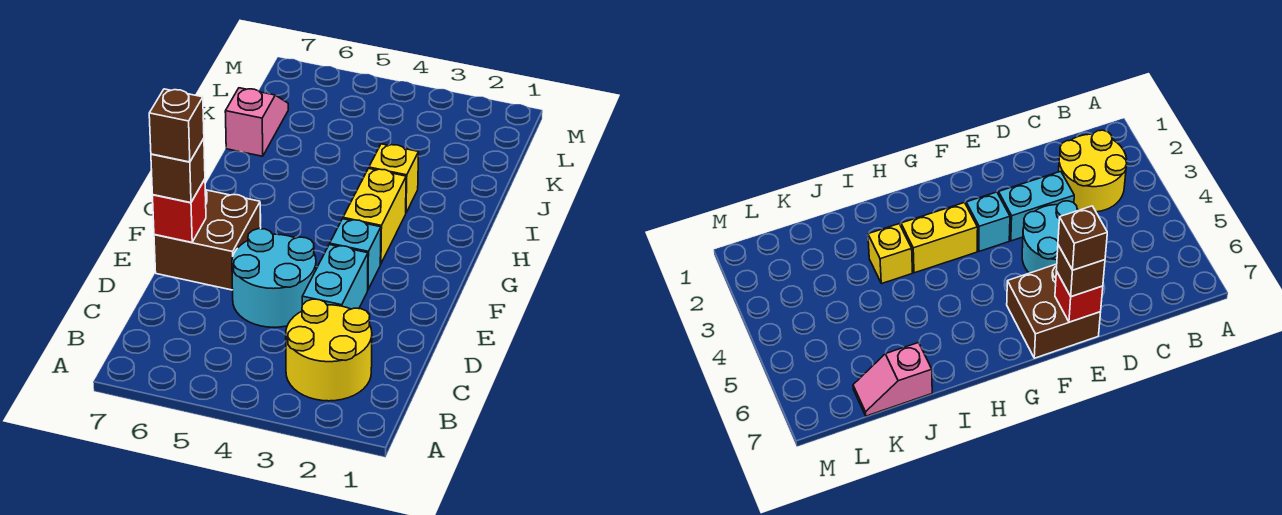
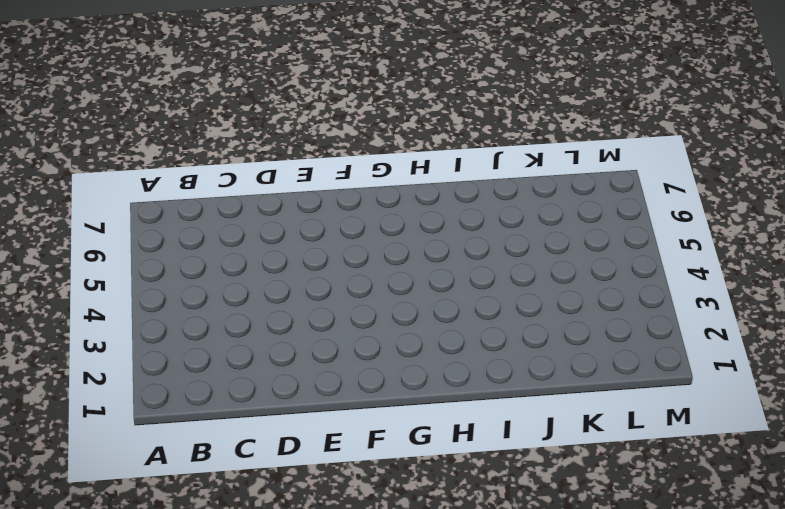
none -> yellow round brick B2:C3 level 1
none -> cyan brick D3:E3 level 1

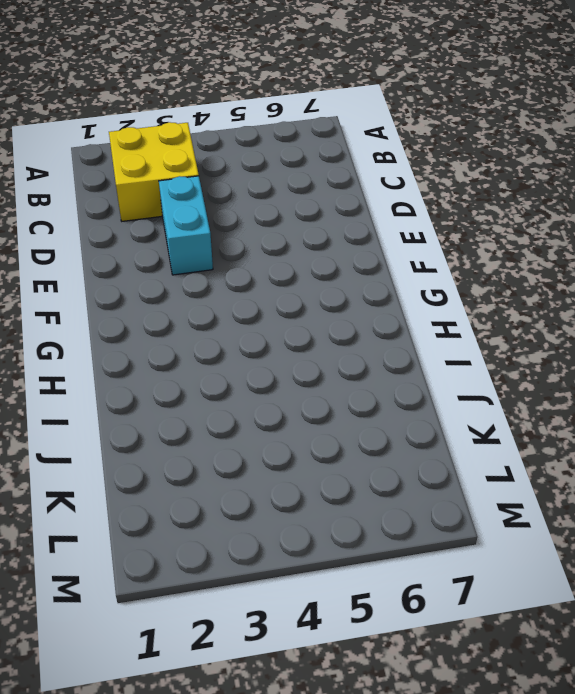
yellow brick B2:C3 level 1 -> yellow round brick B2:C3 level 1
none -> cyan round brick D4:E5 level 1
none -> brown brick E6:F7 level 1

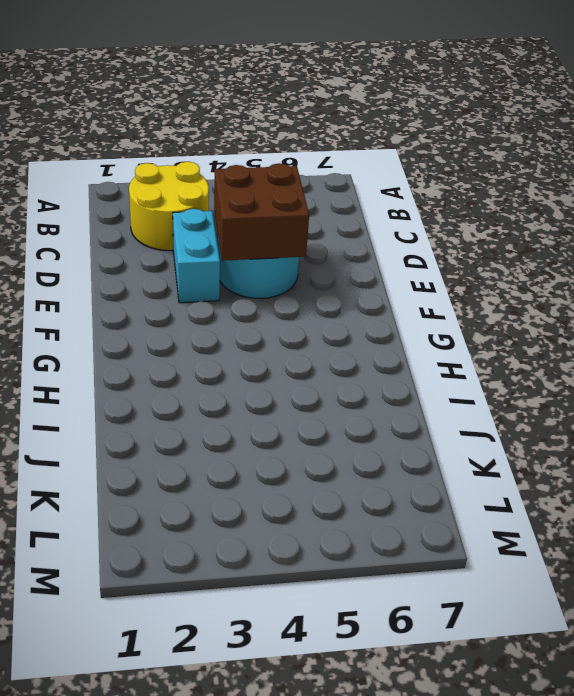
brown brick D4:E5 level 2 -> brown brick E6:F7 level 1
none -> cyan brick F3 level 1
none -> yellow brick G3:H3 level 1

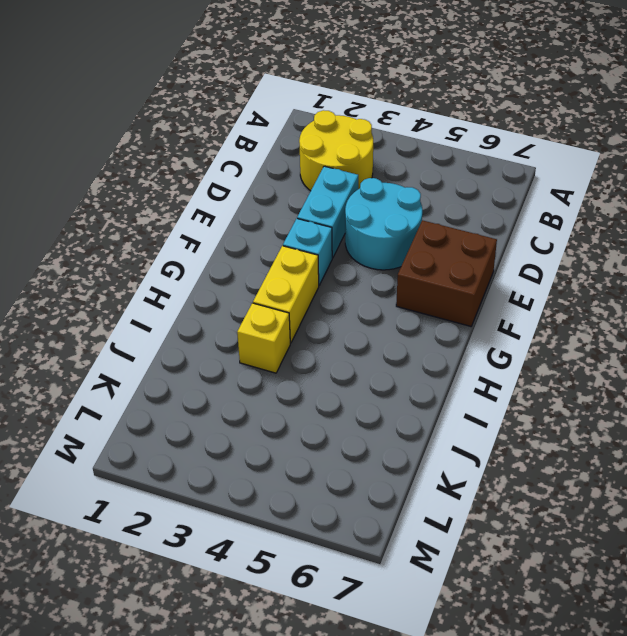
none -> pink slope J7:K7 level 1 top J
none -> red brick E7 level 2

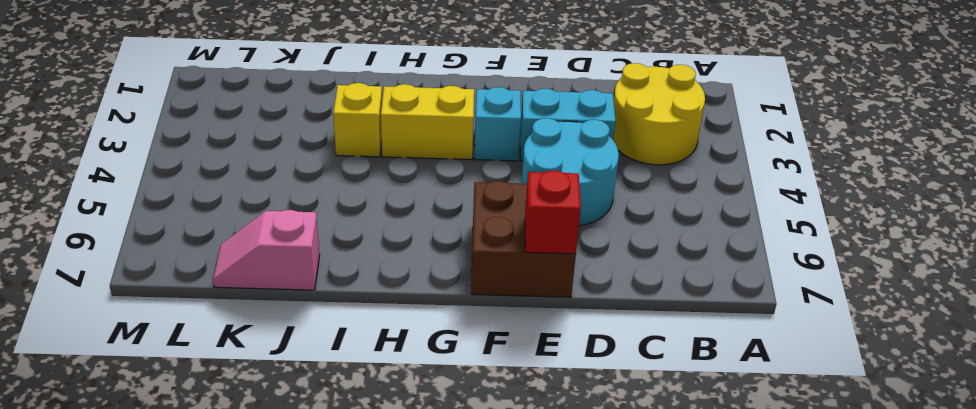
none -> brown brick E7 level 3
none -> brown brick E7 level 4

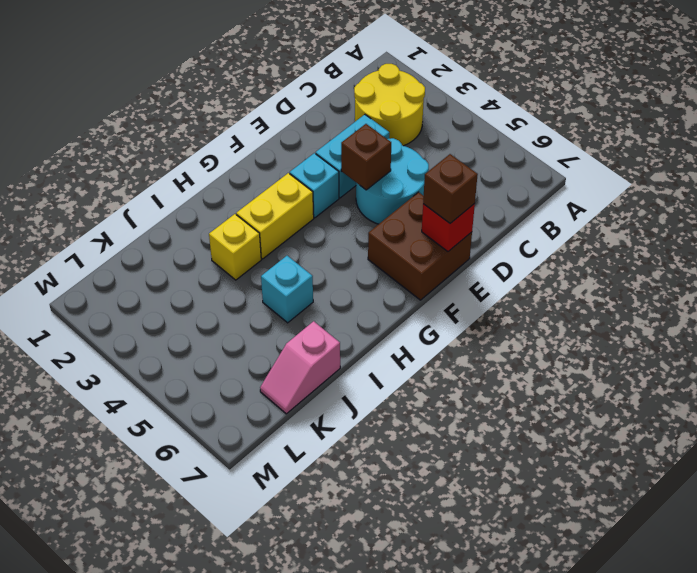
brown brick E4 level 2 -> brown brick E7 level 4
cyan brick I5 level 1 -> none

